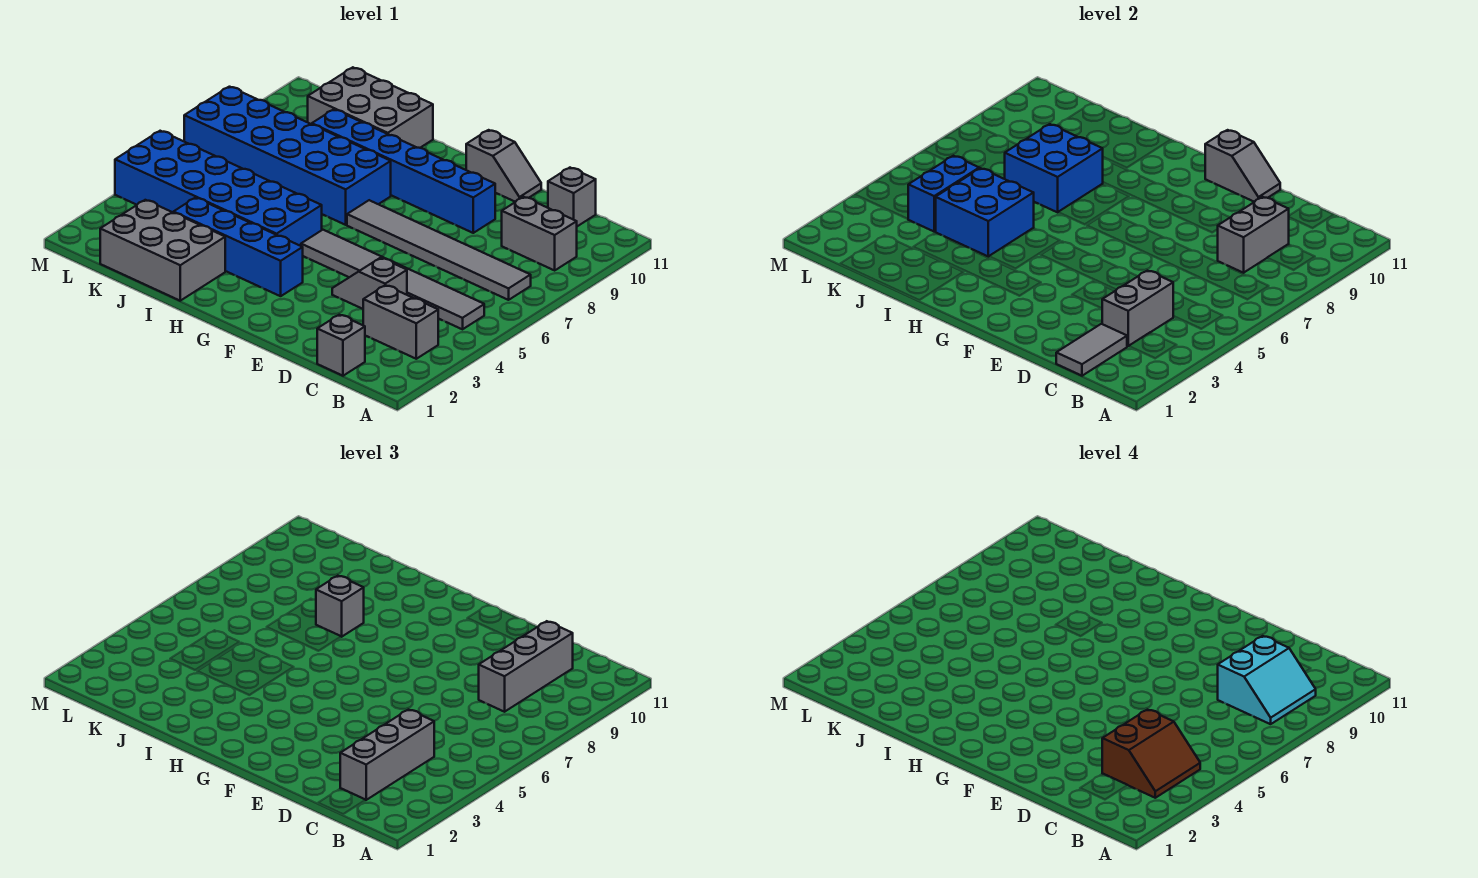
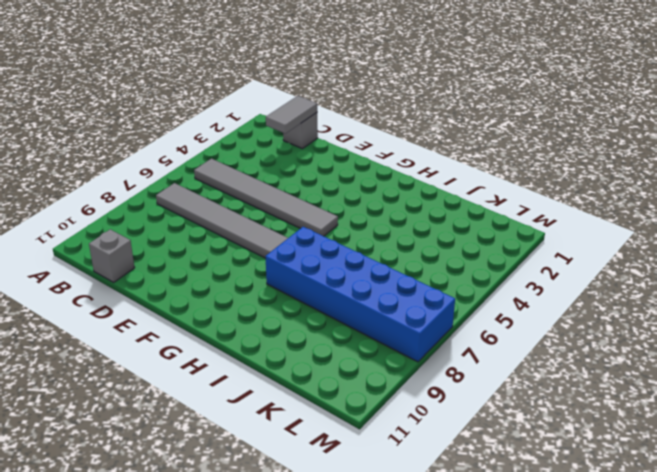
none -> grey brick B3:C3 level 1
none -> grey brick B9:C9 level 1
none -> grey slope D4:E4 level 1 top D

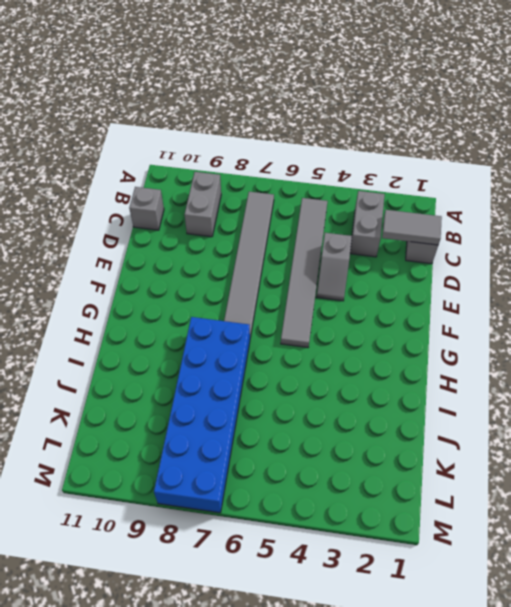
none -> blue brick E9:J9 level 1
none -> grey slope E11:F11 level 1 top F
none -> blue brick G3:J3 level 1

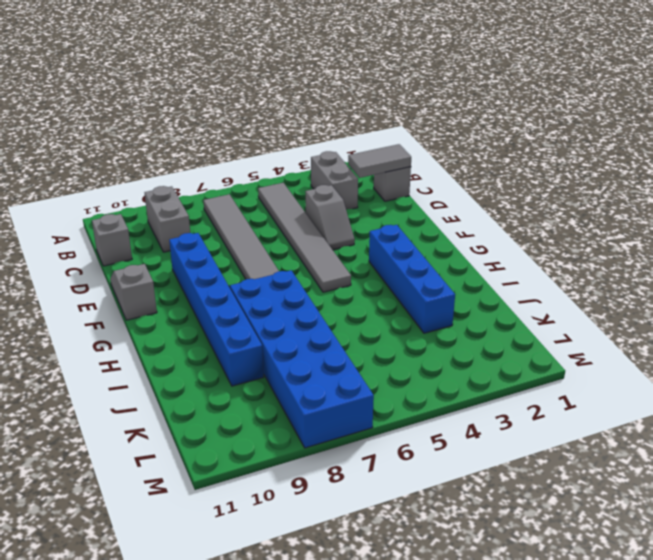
none -> blue brick H4:M5 level 1
none -> grey brick I1:K2 level 1
none -> grey brick I10:K11 level 1

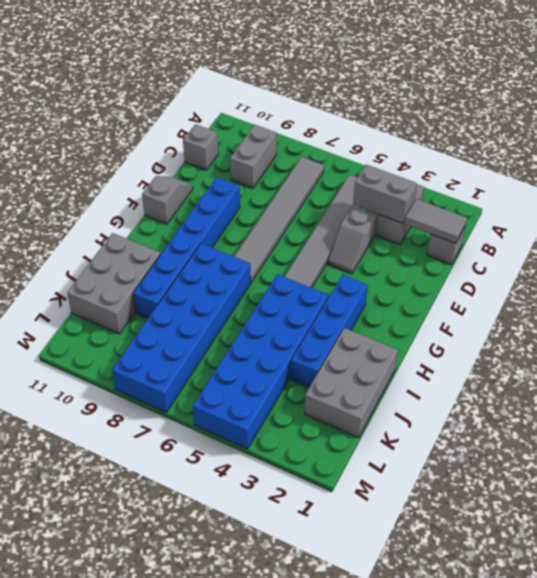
none -> grey brick C8:C9 level 2
none -> grey slope E11:F11 level 2 top F
none -> blue brick I4:J5 level 2

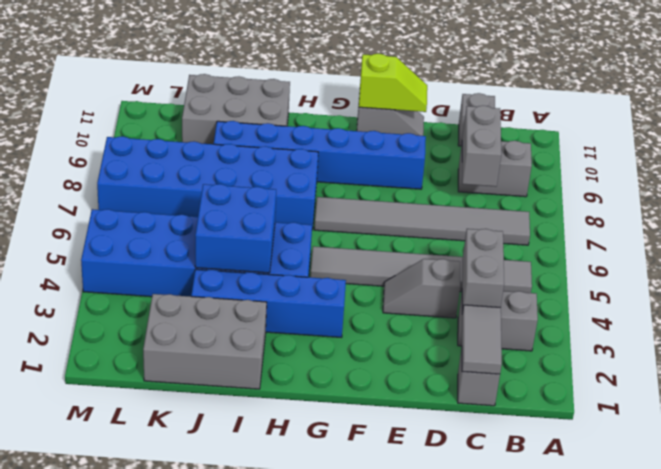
lime slope E11:F11 level 2 top F -> grey slope E11:F11 level 2 top F
none -> blue brick I7:J8 level 2
none -> blue brick K4:K5 level 2
none -> grey brick C2:C4 level 3

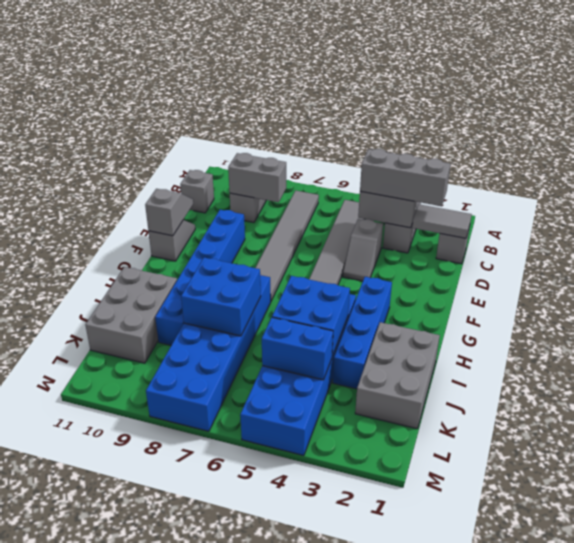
none -> grey brick C8:C10 level 3
none -> grey brick I8 level 3
none -> brown slope B3:C4 level 4 top C

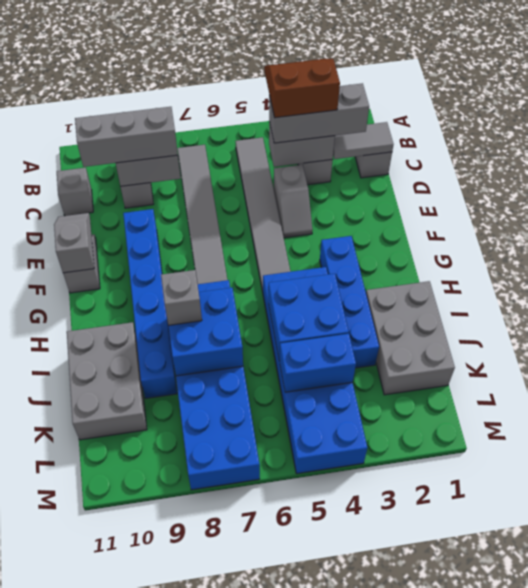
none -> cyan slope B8:C9 level 4 top C

